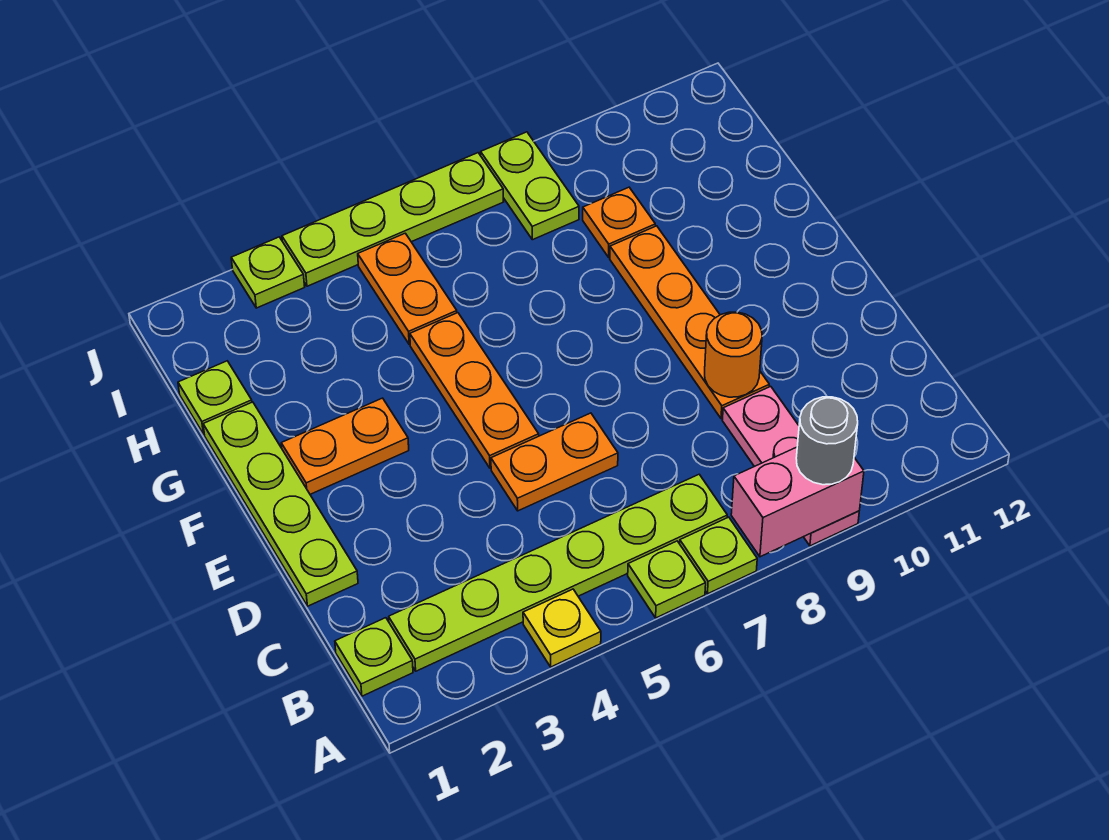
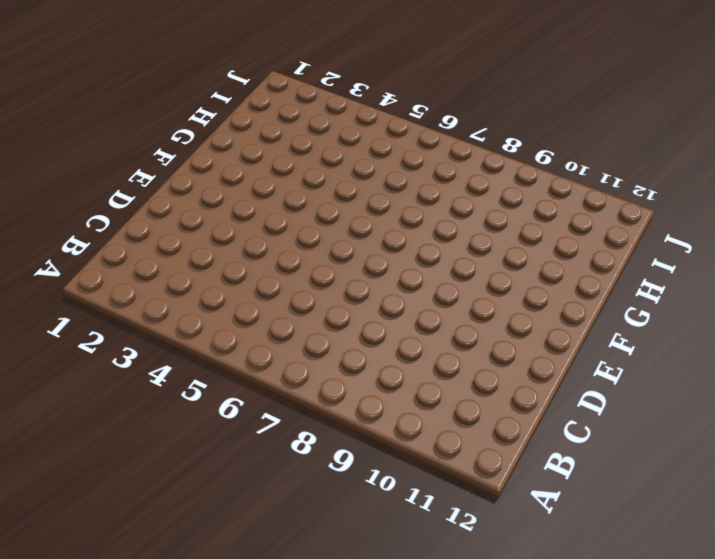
none -> yellow plate A4 level 1
none -> lime plate A6 level 1
none -> lime plate A7 level 1

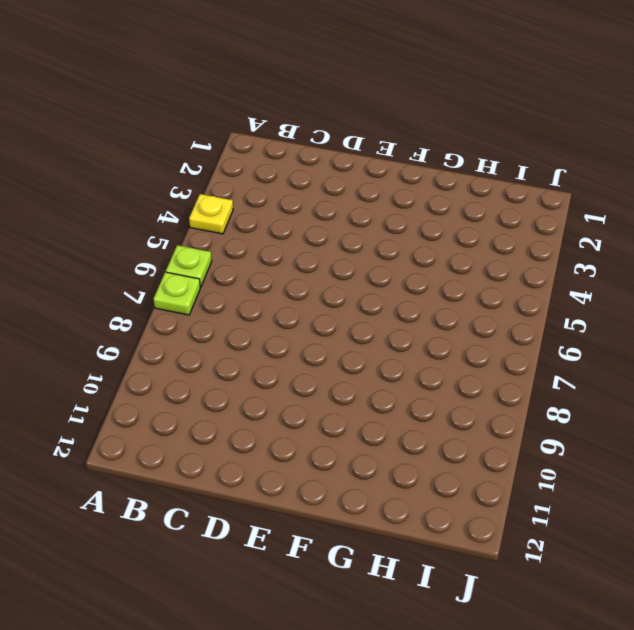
none -> pink plate A9:C9 level 1
none -> lime plate B1 level 1
none -> lime plate B2:B7 level 1

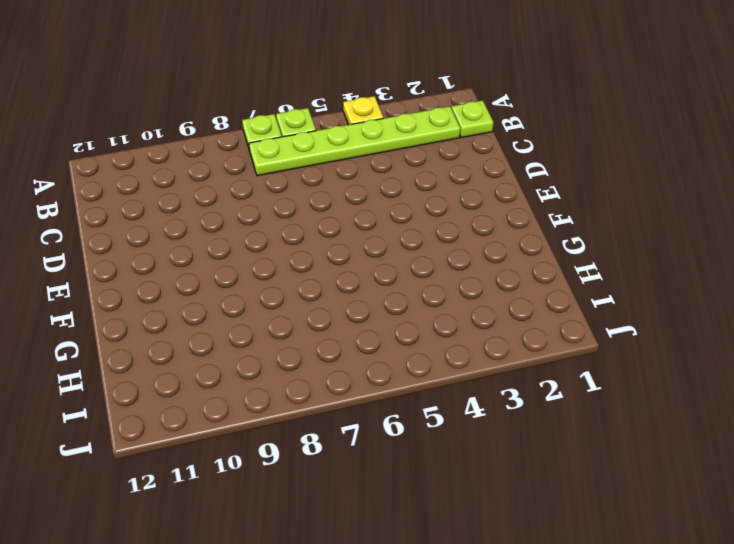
none -> pink plate A9:C9 level 1
none -> lime plate D1:G1 level 1
none -> orange plate D5:D6 level 1

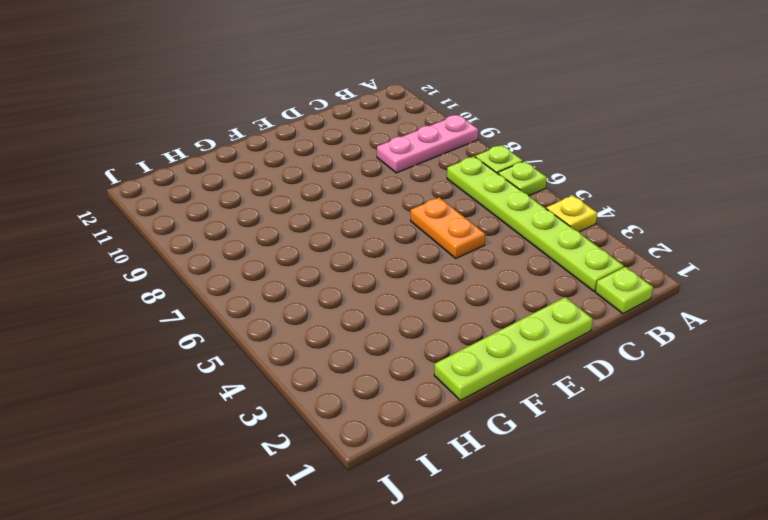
none -> orange plate D9:G9 level 1
none -> orange plate E5:G5 level 1
none -> orange plate F2:F3 level 1

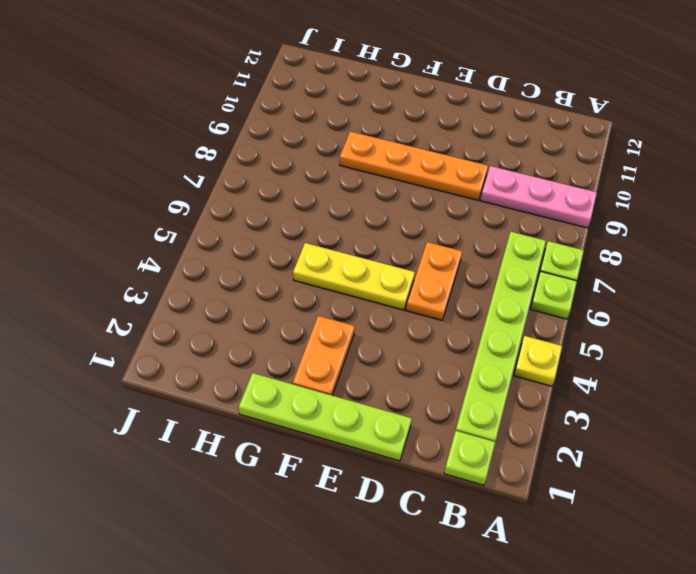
yellow plate E5:G5 level 1 -> orange plate E5:G5 level 1
none -> lime plate H1 level 1
none -> orange plate H5:I5 level 1
none -> orange plate H9 level 1

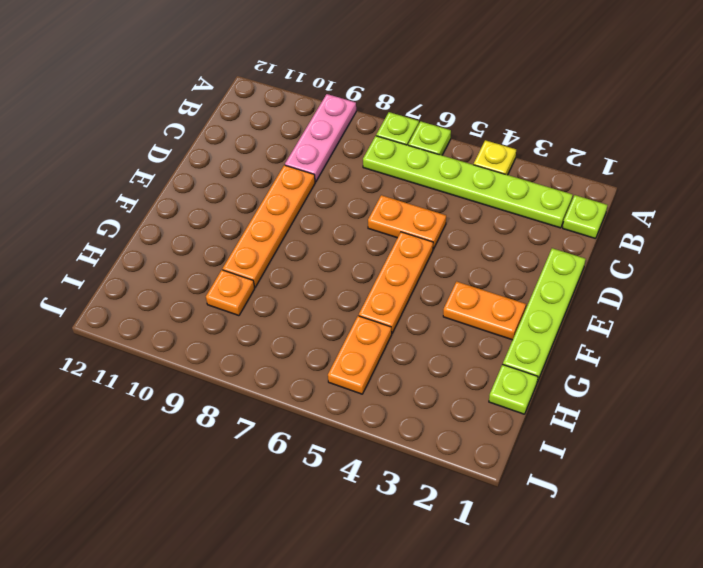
none -> lime plate I8:J8 level 1
none -> lime plate J3 level 1
none -> lime plate J4:J7 level 1

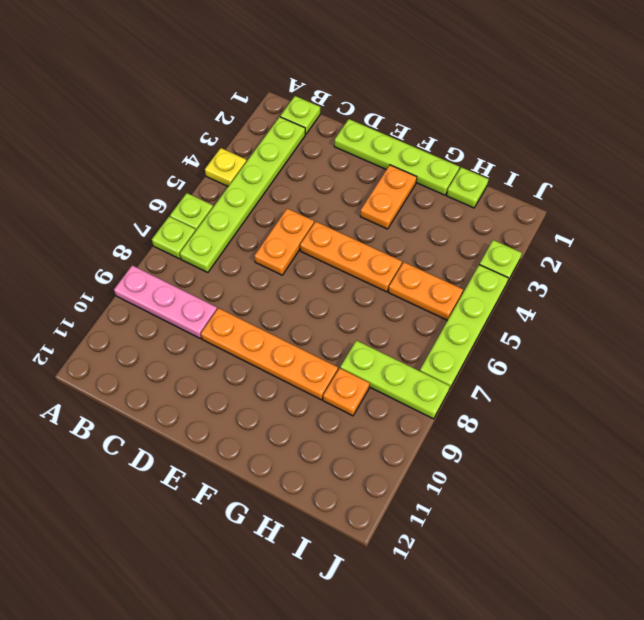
lime plate H8:J8 level 1 -> lime plate I8:J8 level 1
none -> pink brick A8:A9 level 2
none -> orange round brick D9 level 2
none -> grey round brick A9 level 3

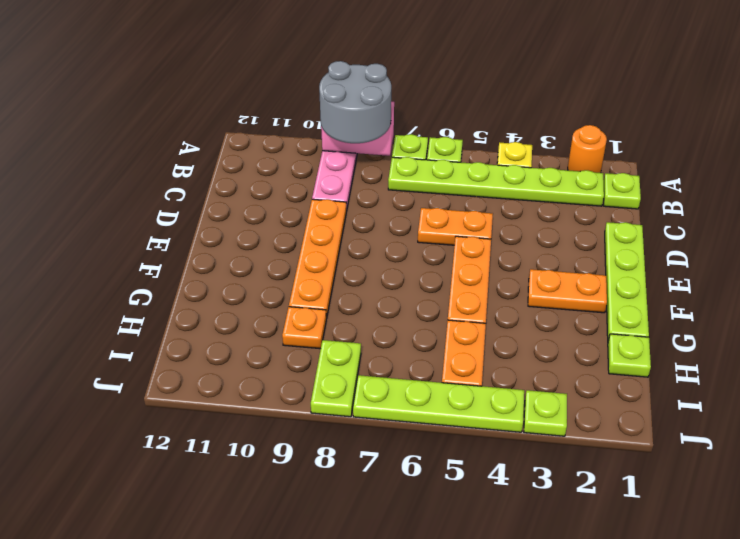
orange round brick A2 level 1 -> orange round brick D9 level 2
grey round brick A8:B9 level 3 -> grey round brick A9 level 3

